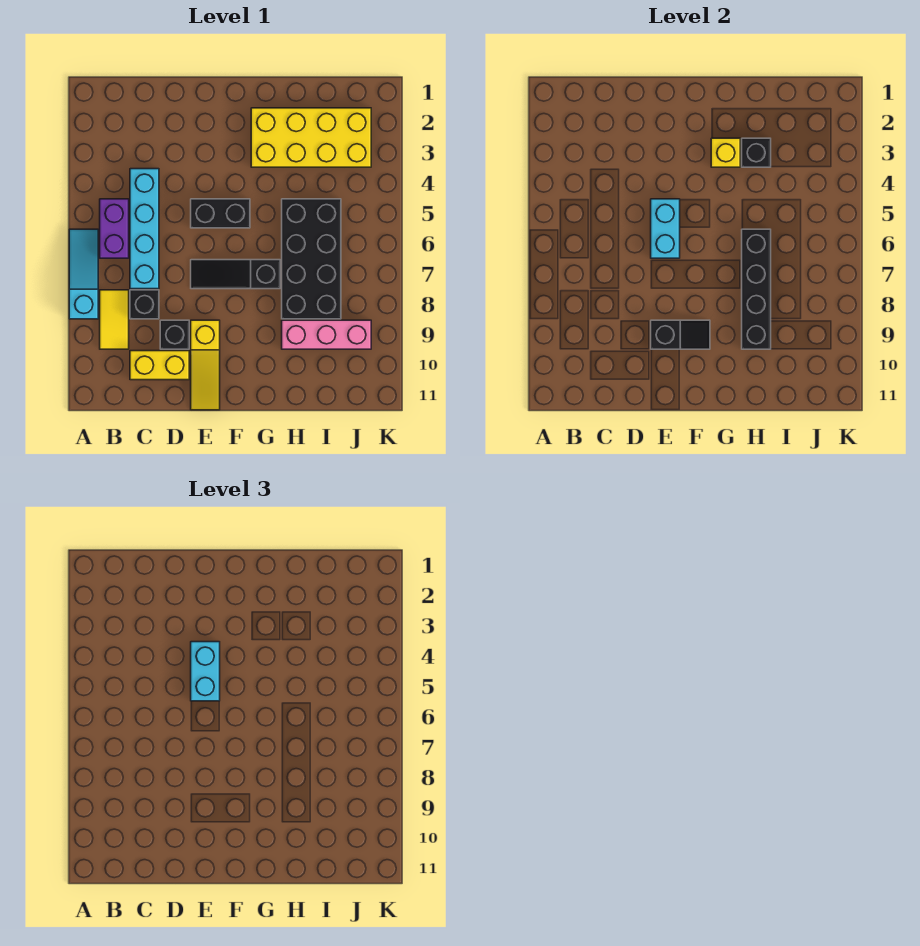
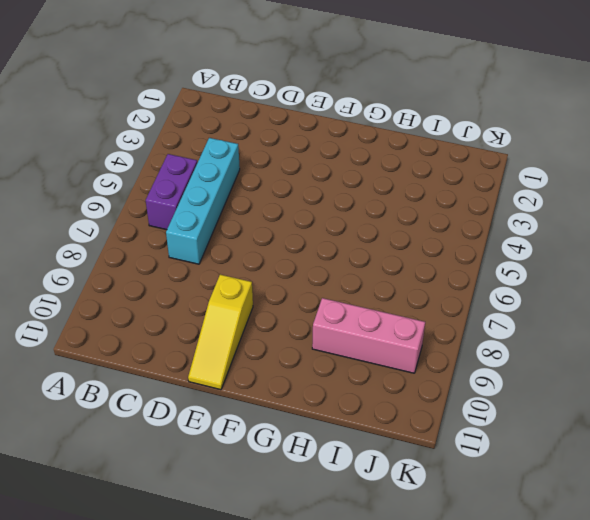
none -> cyan slope A6:A8 level 1 top 8
none -> yellow tile B8:B9 level 1
none -> black brick C8 level 1

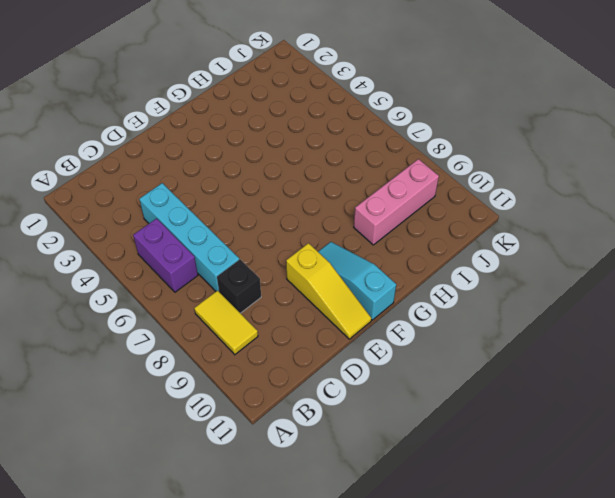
cyan slope F9:F11 level 1 top 11 -> cyan slope A6:A8 level 1 top 8
none -> yellow brick C10:D10 level 1
none -> black brick D9 level 1
none -> black brick E5:F5 level 1

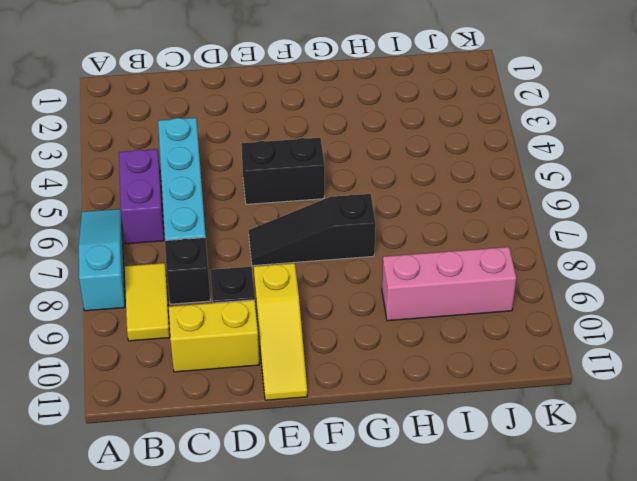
none -> yellow brick G2:J3 level 1
none -> black brick H5:I8 level 1
none -> cyan brick E5:E6 level 2

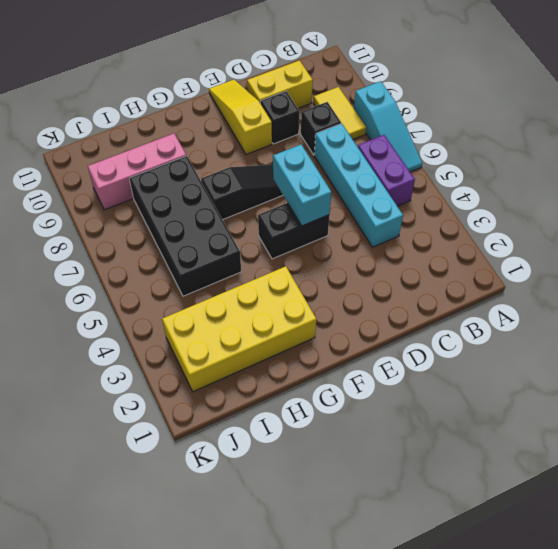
none -> black slope E9:F9 level 2 top E
none -> yellow brick G3 level 2
none -> black brick H3 level 2

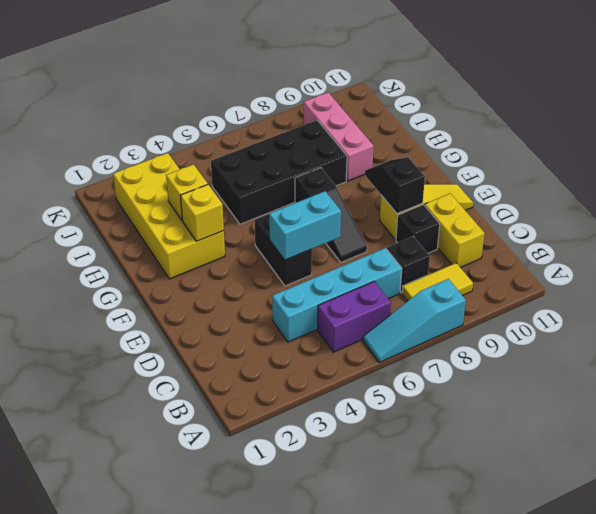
yellow brick H3 level 2 -> black brick H3 level 2
none -> black brick H6:H9 level 2
none -> cyan brick E4:E5 level 3

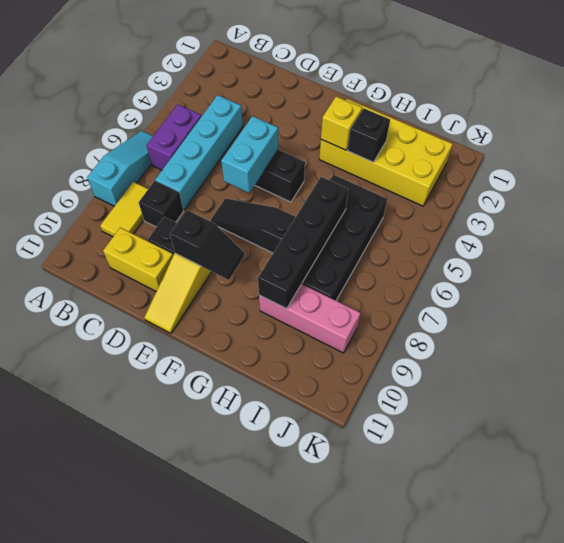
none -> cyan brick E4:E5 level 3

